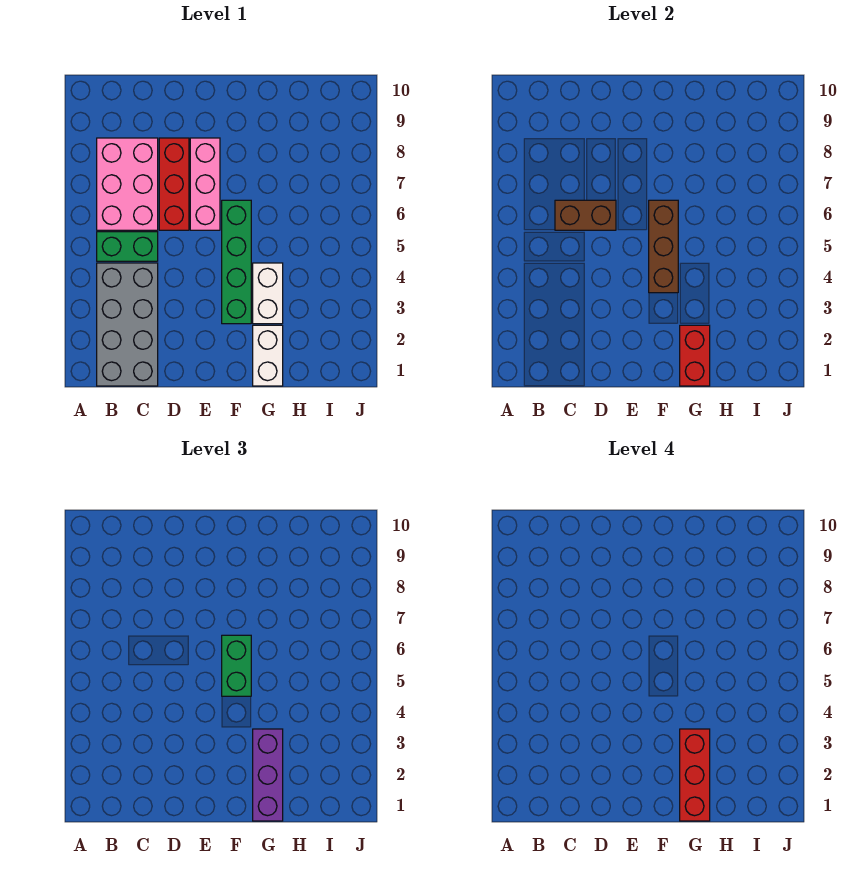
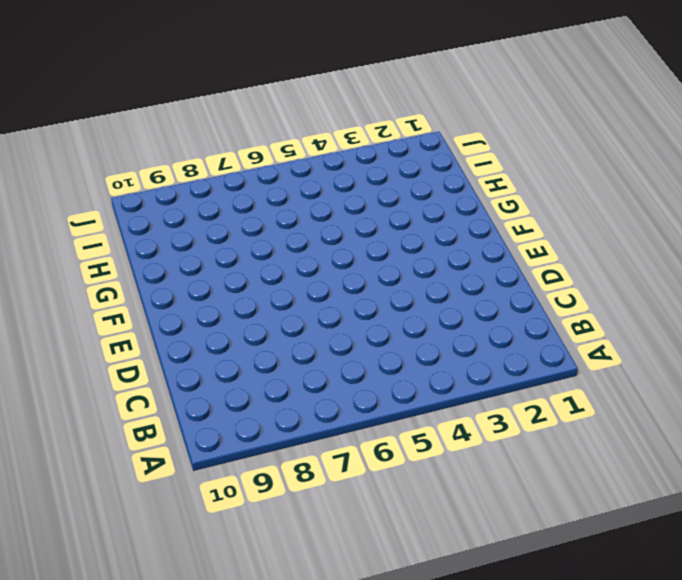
none -> grey brick B1:C4 level 1
none -> green brick B5:C5 level 1
none -> pink brick B6:C8 level 1

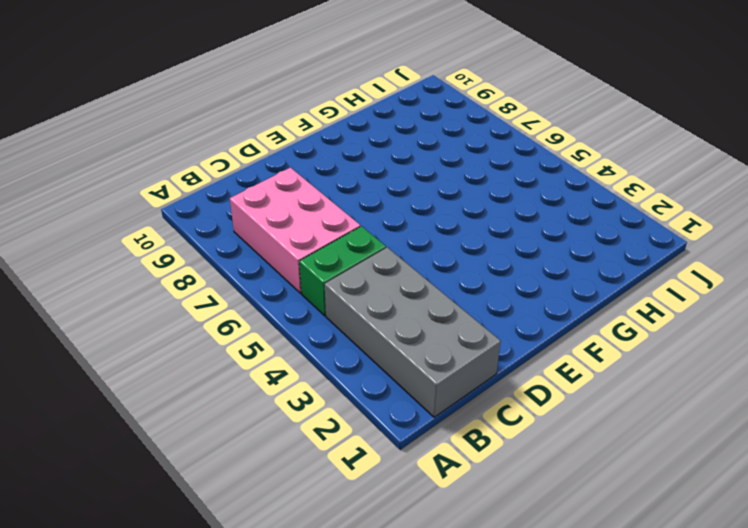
none -> red brick D6:D8 level 1
none -> pink brick E6:E8 level 1
none -> green brick F3:F6 level 1

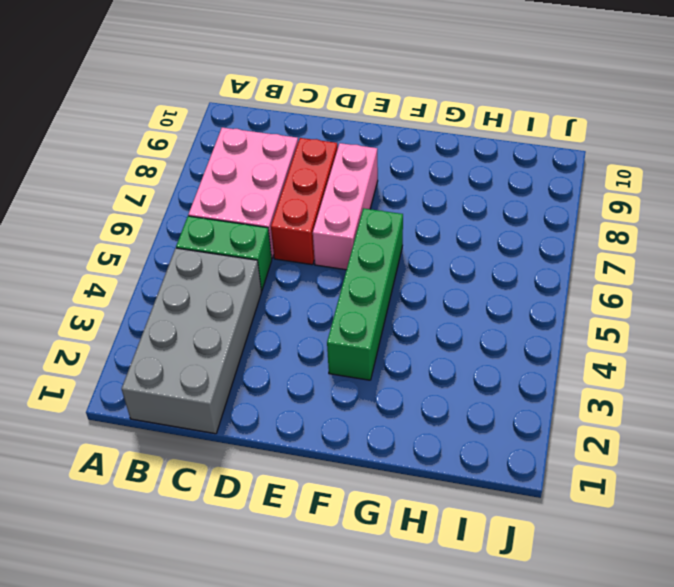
none -> white brick G1:G2 level 1
none -> white brick G3:G4 level 1
none -> brown brick C6:D6 level 2

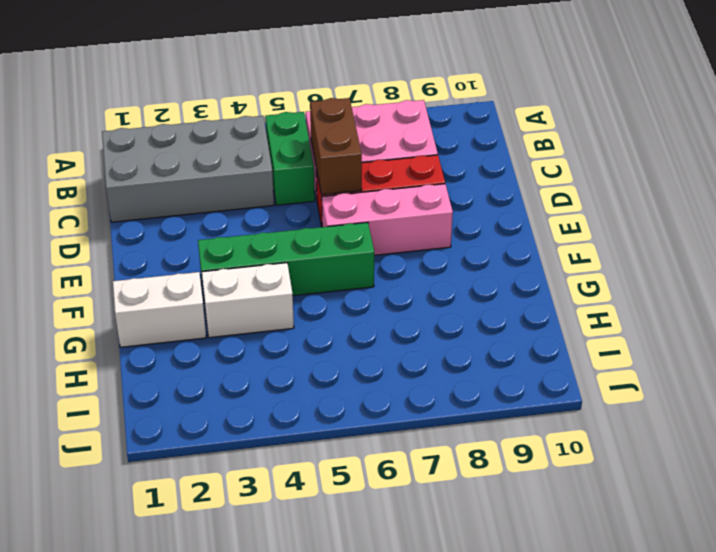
none -> brown brick F4:F6 level 2
none -> red brick G1:G2 level 2
none -> green brick F5:F6 level 3

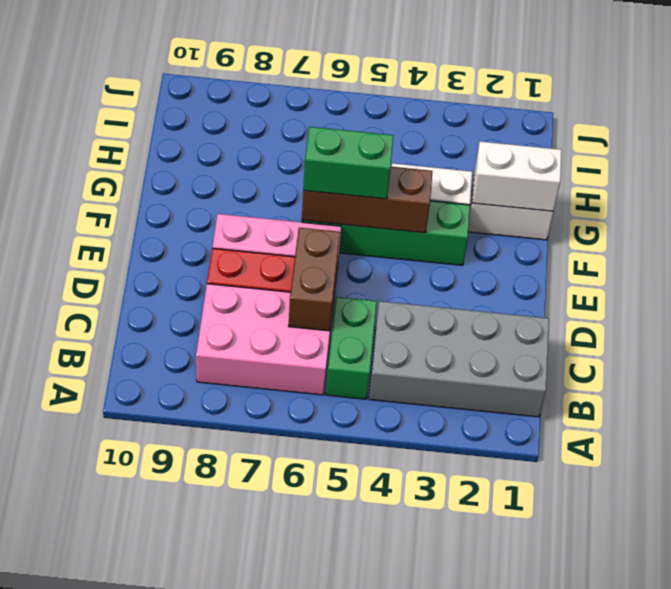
white brick G1:G2 level 2 -> red brick G1:G2 level 2
none -> purple brick G1:G3 level 3
none -> red brick G1:G3 level 4

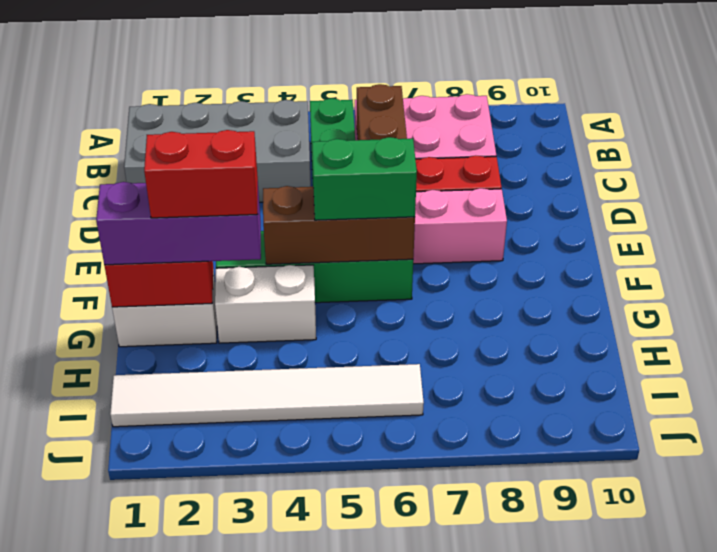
red brick G2:G3 level 4 -> red brick G1:G3 level 4
white tile I1:I6 level 1 -> none

